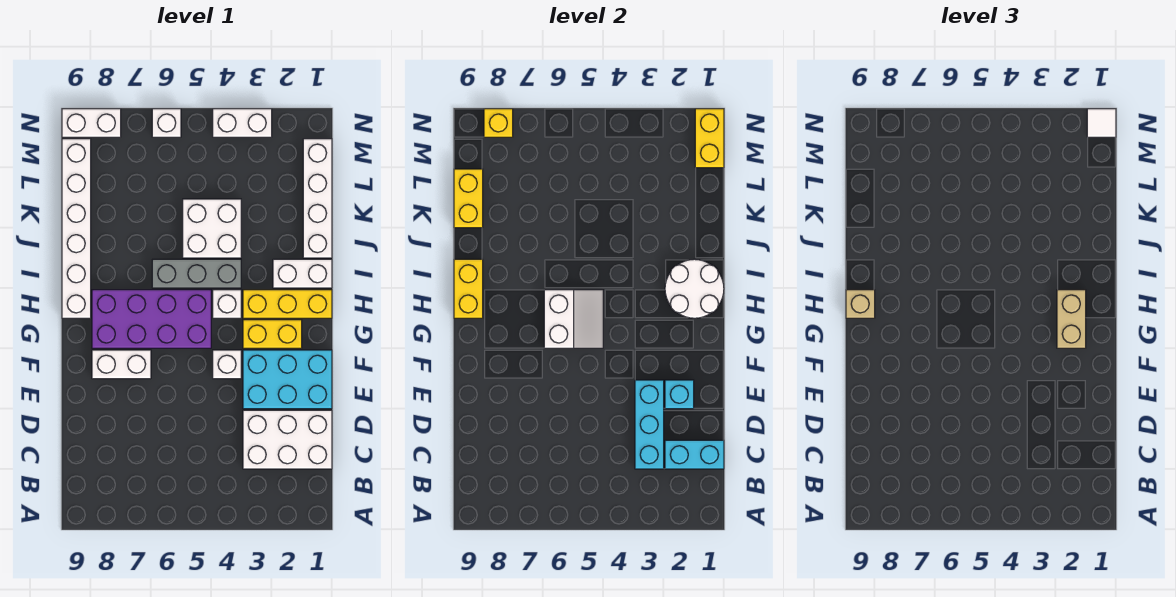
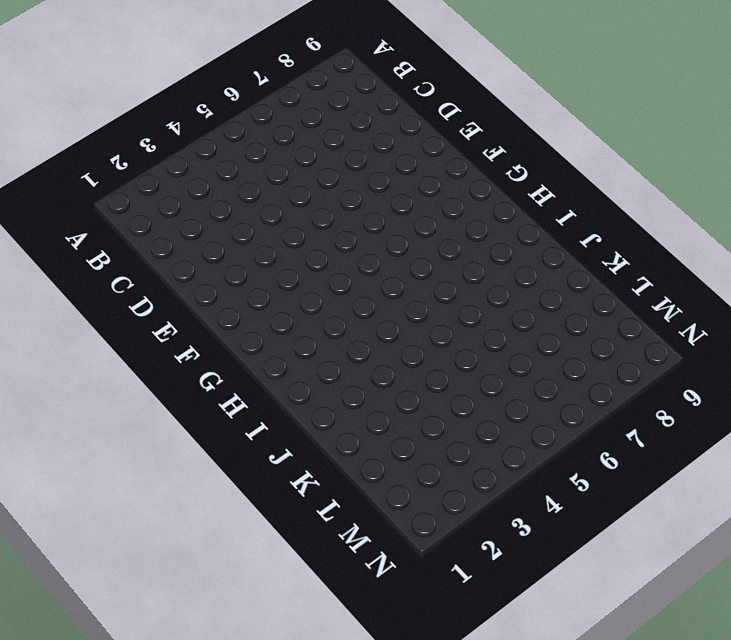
none -> white brick C1:D3 level 1
none -> cyan brick E1:F3 level 1
none -> white brick F4 level 1

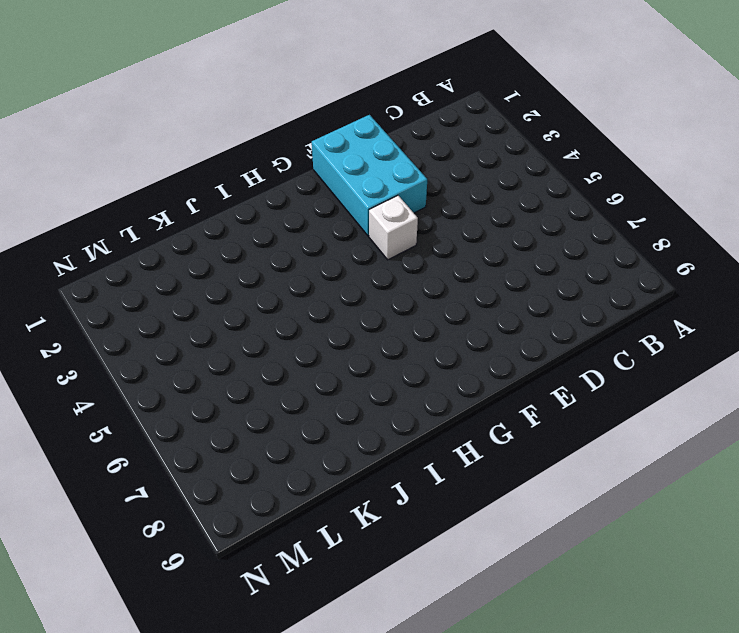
none -> white brick C1:D3 level 1
none -> white brick F7:F8 level 1
none -> yellow brick G2:G3 level 1

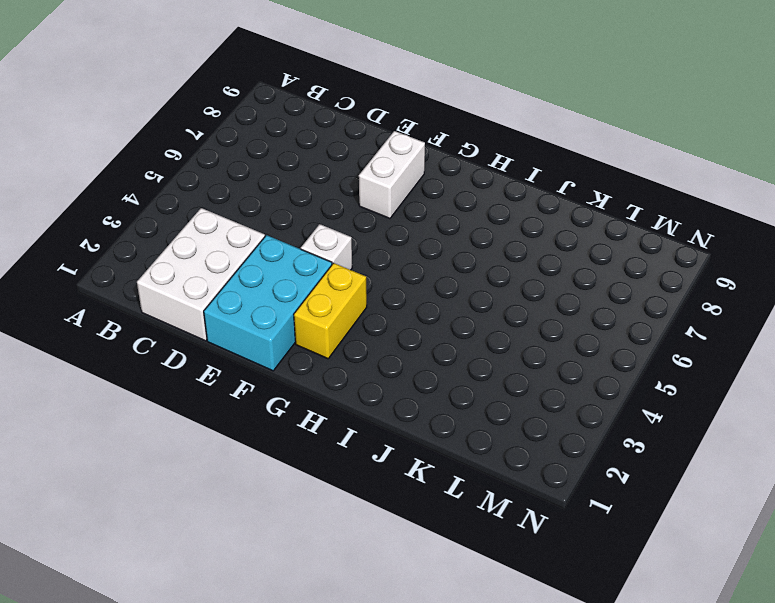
none -> purple brick G5:H8 level 1
none -> yellow brick H1:H3 level 1
none -> white brick H4 level 1

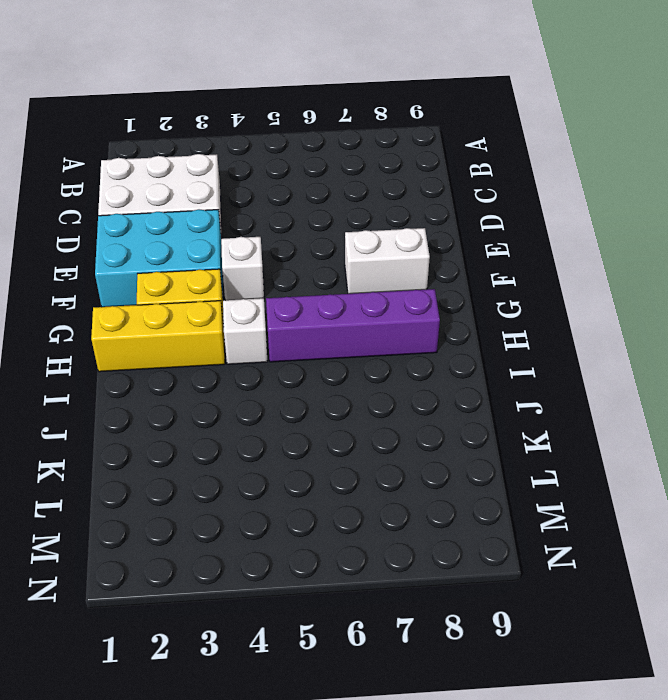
purple brick H5:H8 level 1 -> purple brick G5:H8 level 1
none -> white brick H9:M9 level 1
none -> white brick I1:I2 level 1
none -> grey brick I4:I6 level 1

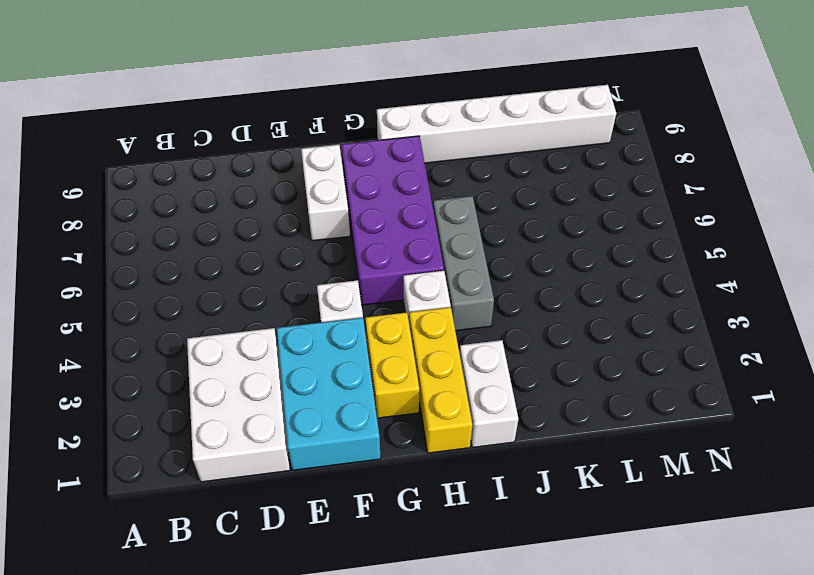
none -> white brick J1:M1 level 1
none -> white brick J4:K5 level 1
none -> white brick N3:N4 level 1

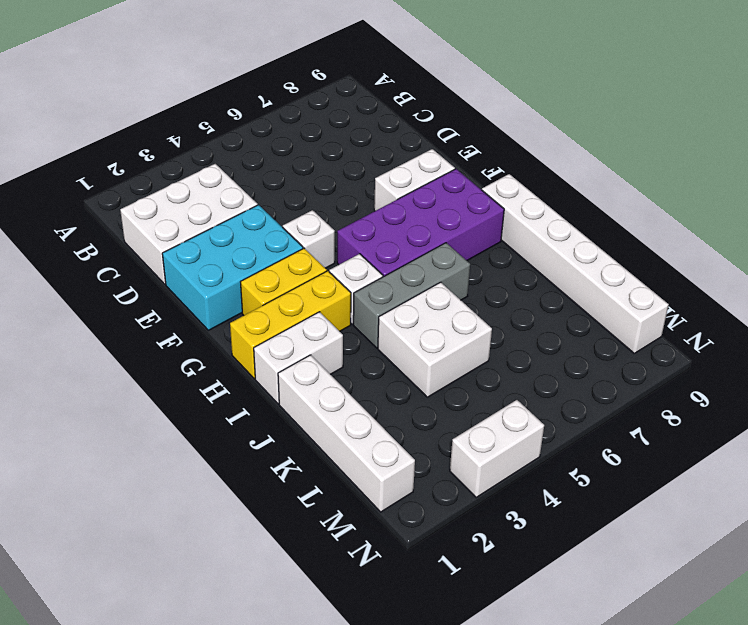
none -> white brick N6 level 1
none -> white brick N8:N9 level 1
none -> cyan brick C1:C2 level 2

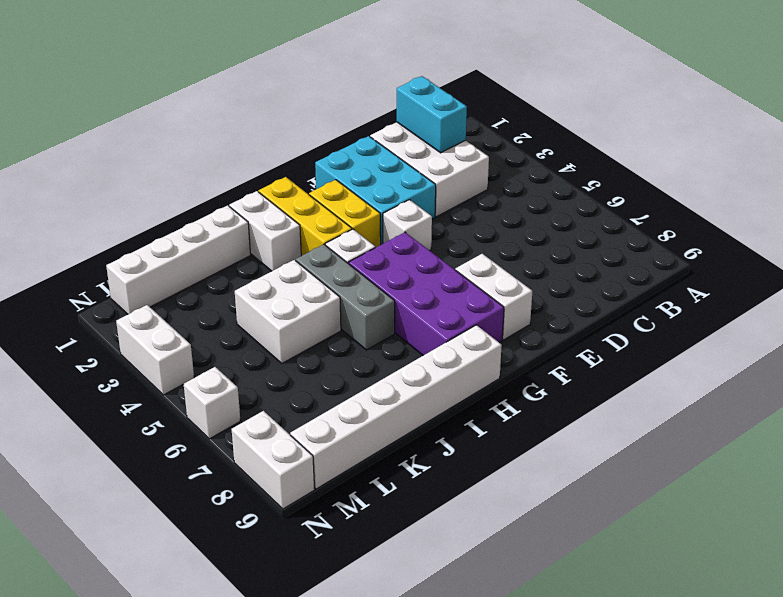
none -> cyan brick C3:E3 level 2
none -> cyan brick E2 level 2
none -> white slope G5:H6 level 2 top 6

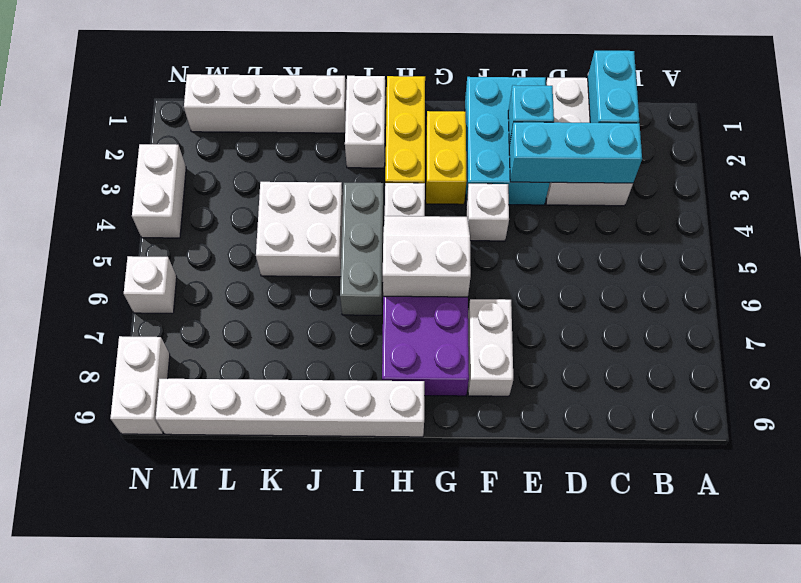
none -> white round brick H1:I2 level 2
none -> yellow brick H9:I9 level 2
none -> yellow brick K9:L9 level 2

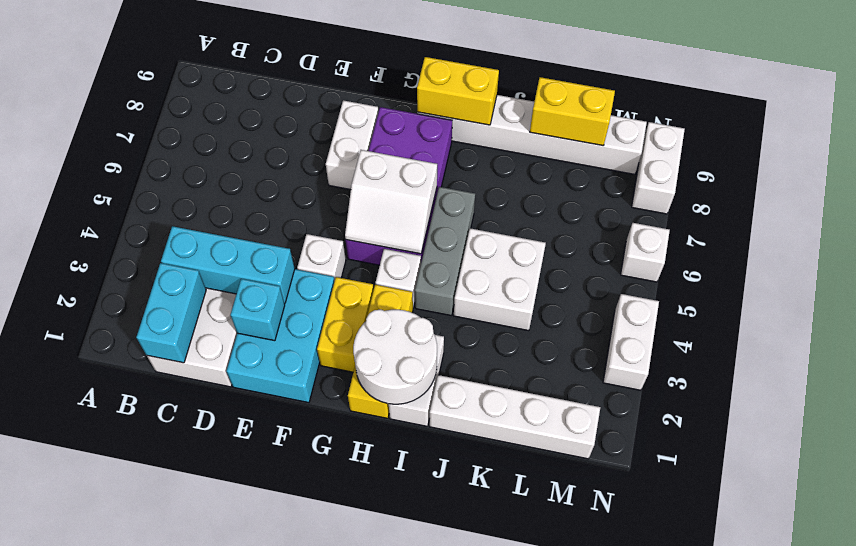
none -> yellow brick M1:N1 level 2
none -> yellow brick N8 level 2
none -> tan brick G2:H2 level 3

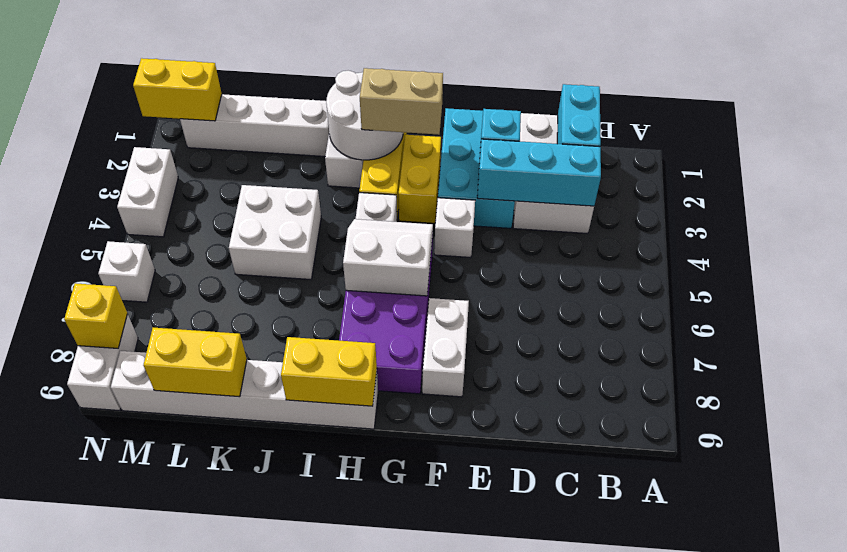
none -> grey brick I4:I6 level 1
none -> tan brick H9 level 3
none -> white tile N1 level 3

